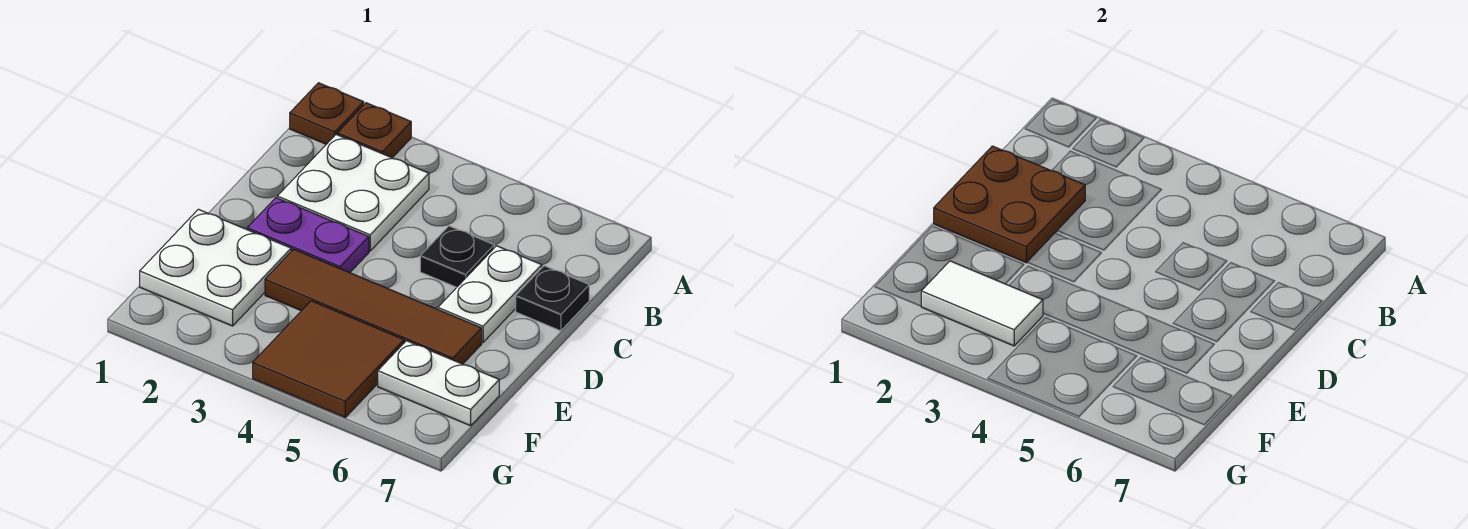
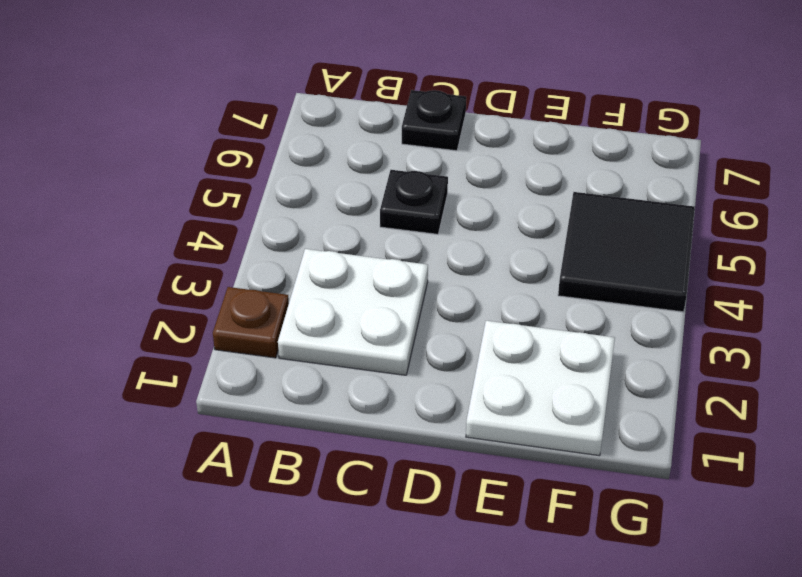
black tile F4:G5 level 1 -> brown tile F4:G5 level 1
none -> brown plate A1 level 1
none -> white plate C6:D6 level 1
none -> purple plate D2:D3 level 1

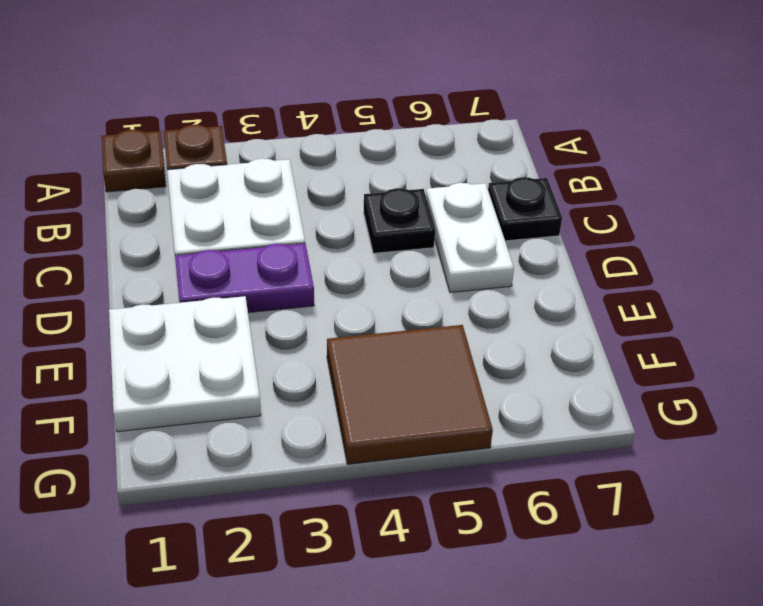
none -> brown tile E3:E6 level 1
none -> white plate F6:F7 level 1
none -> brown plate C1:D2 level 2

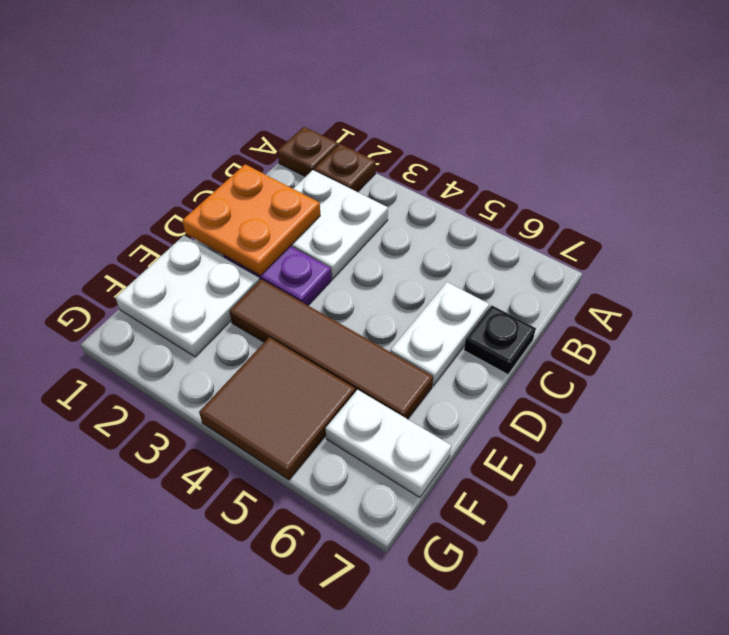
orange plate C1:D2 level 2 -> brown plate C1:D2 level 2
none -> black plate C5 level 1
none -> white tile F2:F3 level 2

